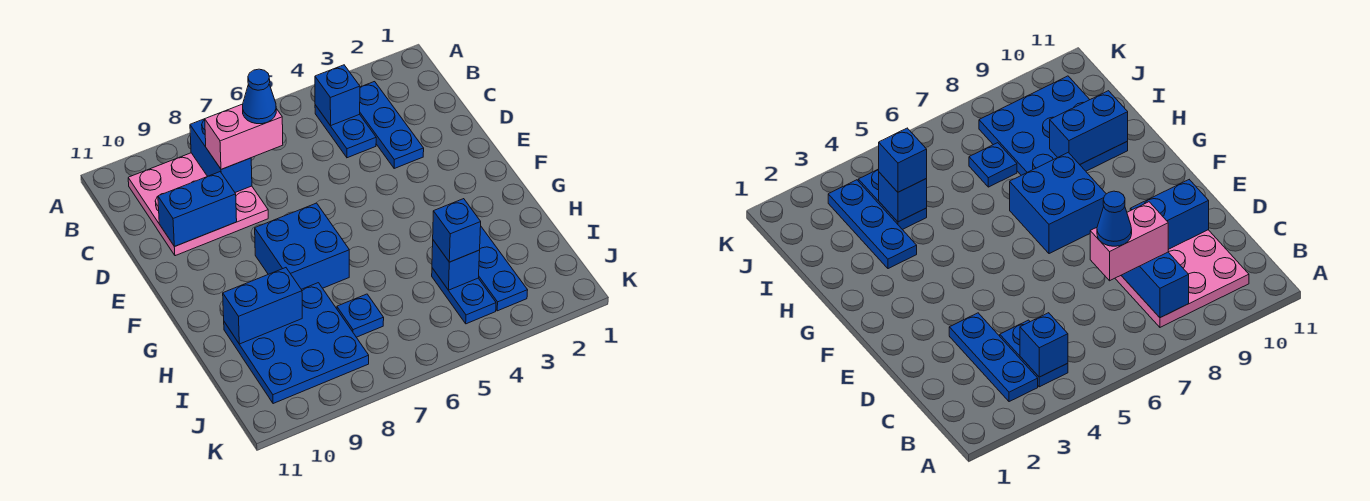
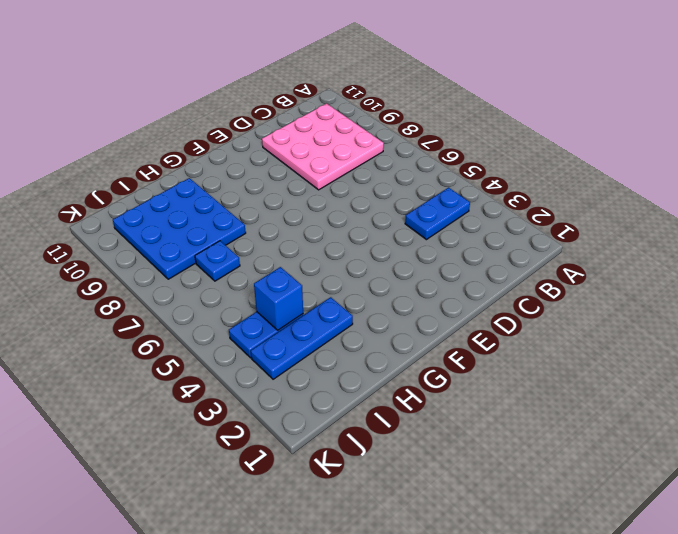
none -> blue plate B3:D3 level 1
none -> blue brick F7:G8 level 1
none -> blue brick B4 level 2

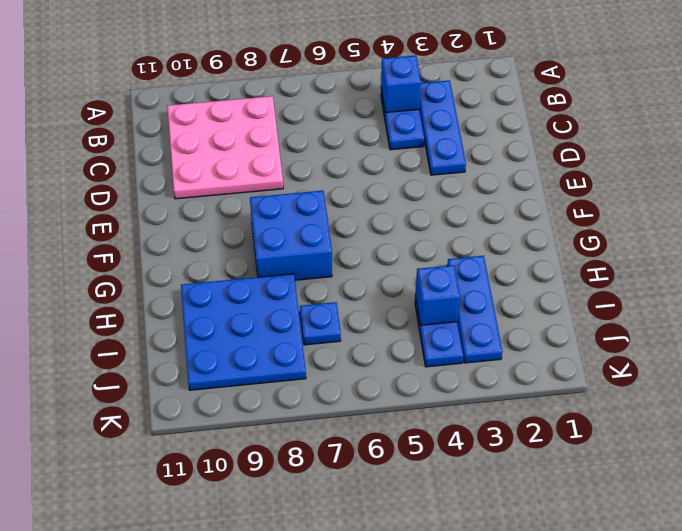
none -> blue brick B8:C8 level 2
none -> blue brick D9:D10 level 2
none -> blue brick H9:H10 level 2

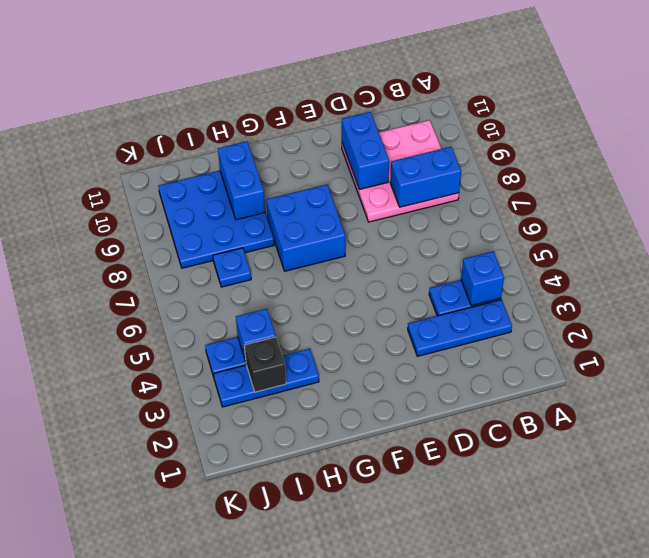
black brick I3 level 2 -> none
none -> pink brick C7:C8 level 3
none -> blue brick I4 level 3
none -> blue cone C7 level 4

